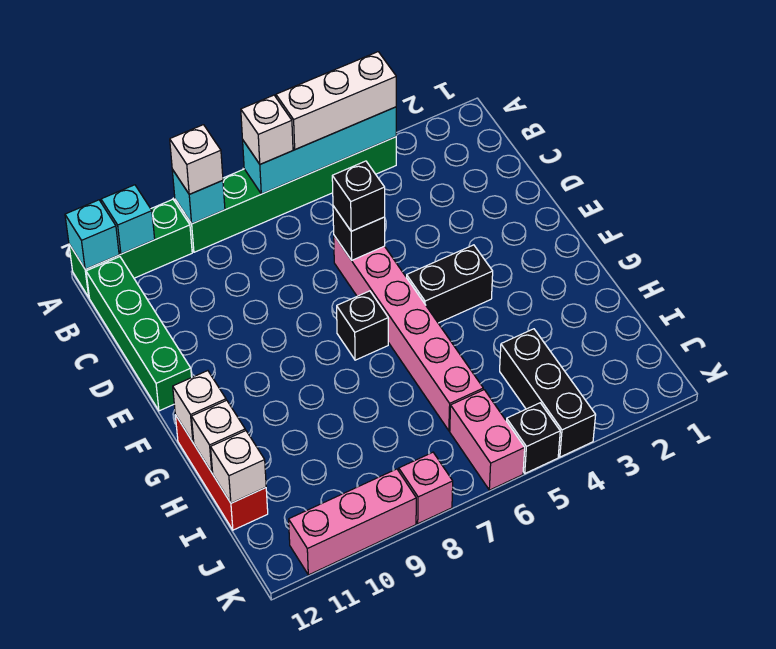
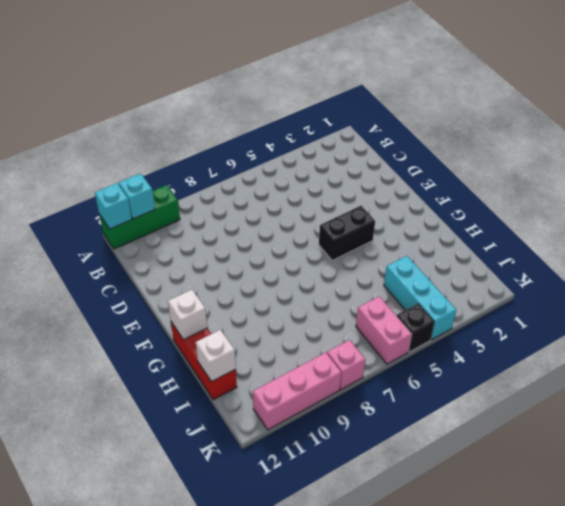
cyan brick I4:K4 level 1 -> black brick I4:K4 level 1
none -> green brick A4:A9 level 1
none -> green brick B12:E12 level 1
none -> pink brick D6:I6 level 1

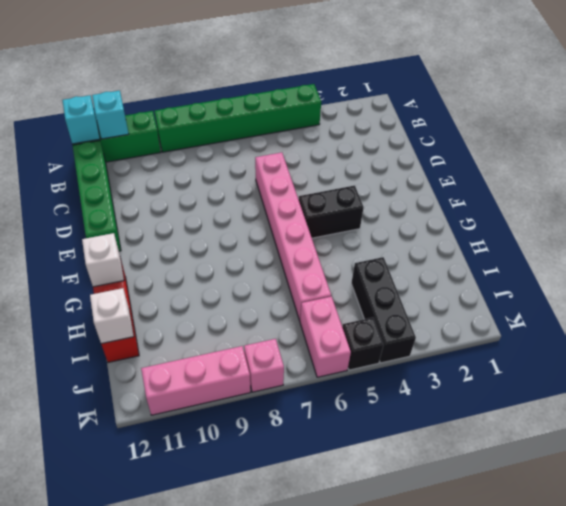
none -> black brick F7 level 1
none -> cyan brick A4:A7 level 2
none -> cyan brick A9 level 2

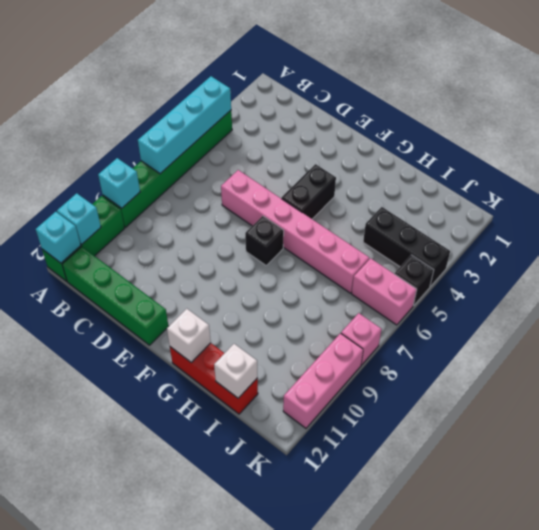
none -> black brick D6 level 2
none -> white brick H12 level 2
none -> white brick A4:A6 level 3

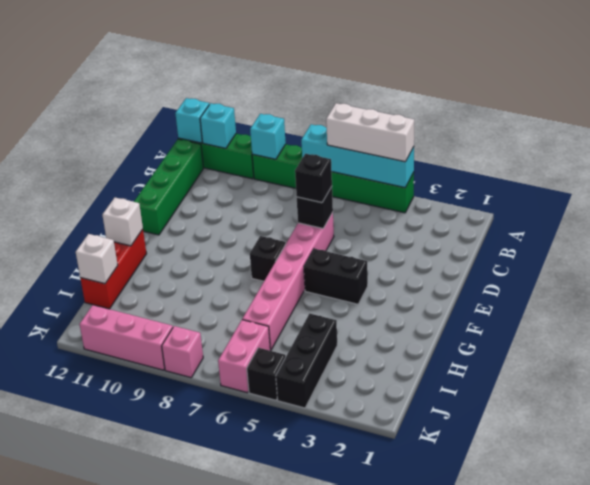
none -> white brick H12 level 2
none -> white brick A7 level 3
none -> white brick A9 level 3

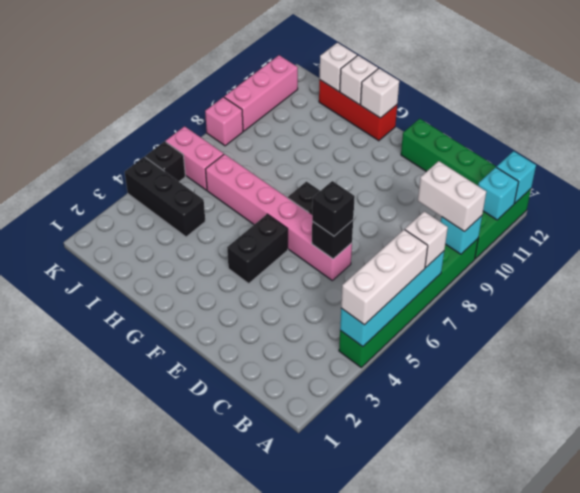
white brick A9:B9 level 3 -> white brick A9 level 3

